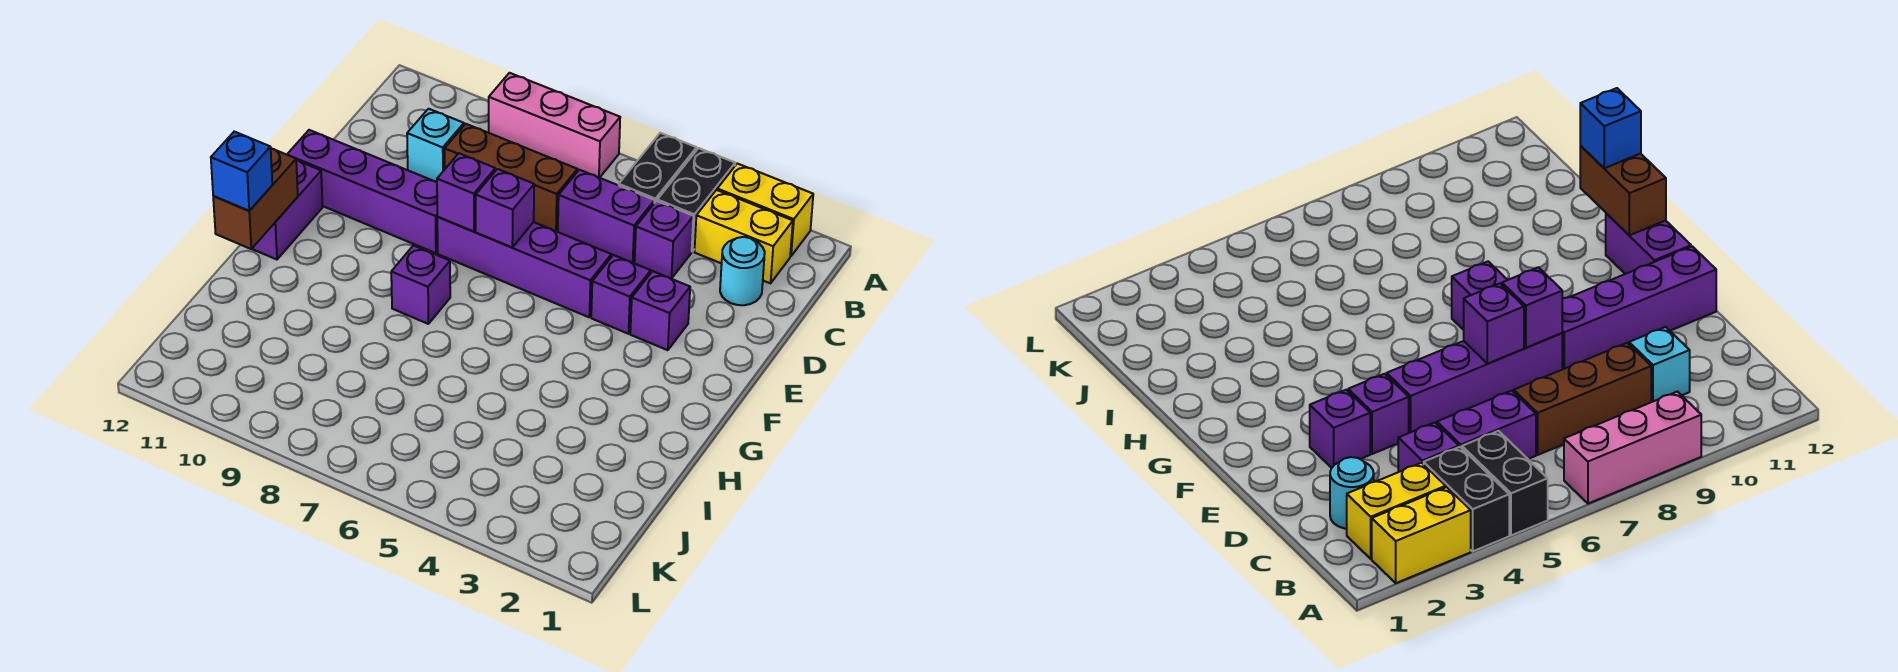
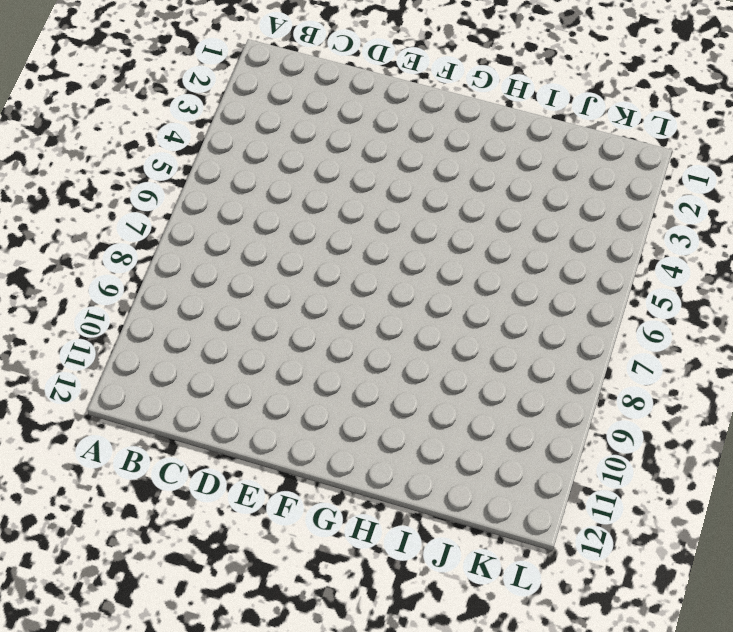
none -> yellow brick A2:A3 level 1
none -> black brick A4:B4 level 1
none -> black brick A5:B5 level 1

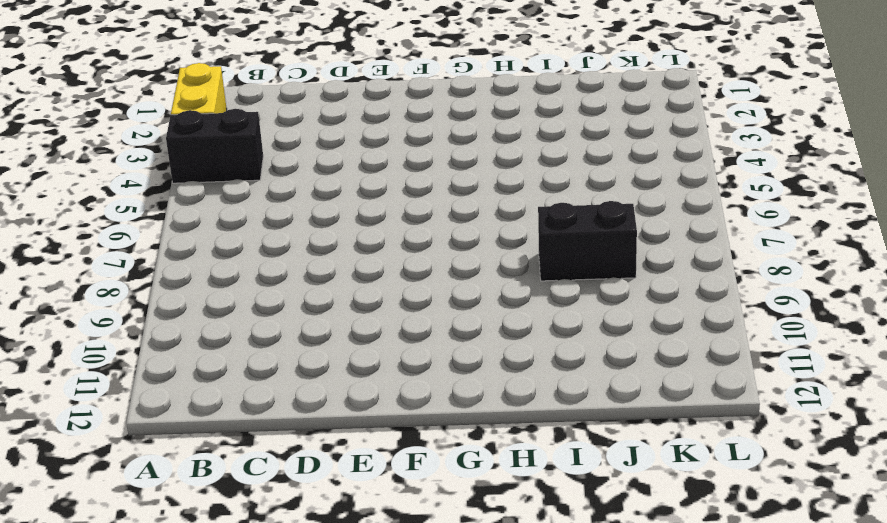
black brick I8:J8 level 1 -> black brick A5:B5 level 1
none -> pink brick A7:A9 level 1
none -> yellow brick B2:B3 level 1
none -> cyan round brick C2 level 1

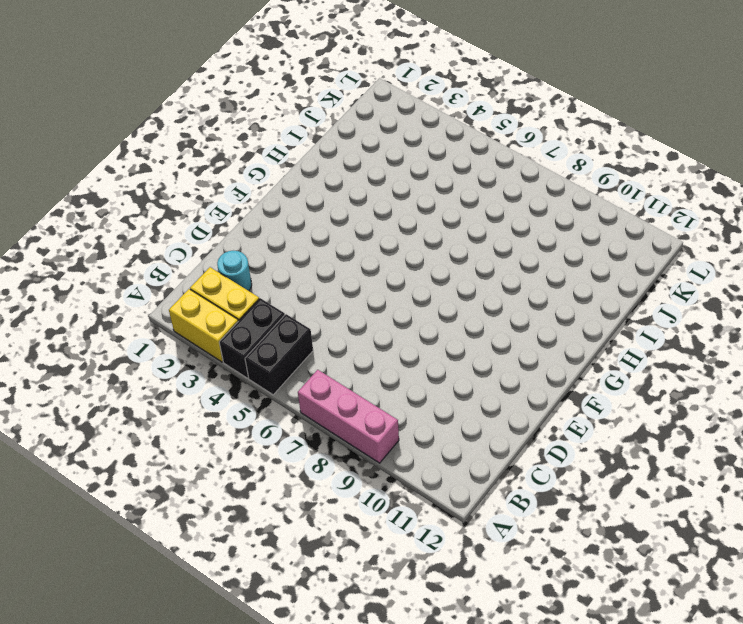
none -> purple brick C4 level 1
none -> purple brick C5:C6 level 1
none -> brown brick C7:C9 level 1

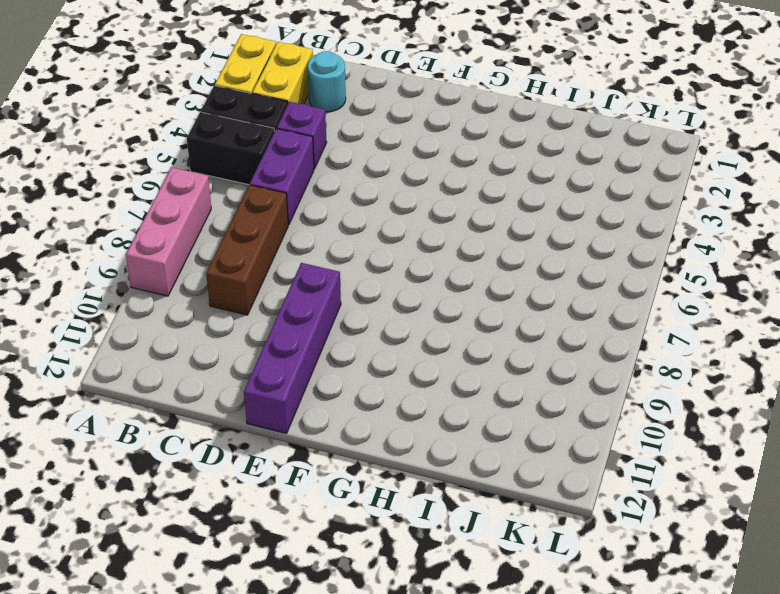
none -> cyan brick C10 level 1
none -> purple brick E3 level 1
none -> purple brick E4 level 1

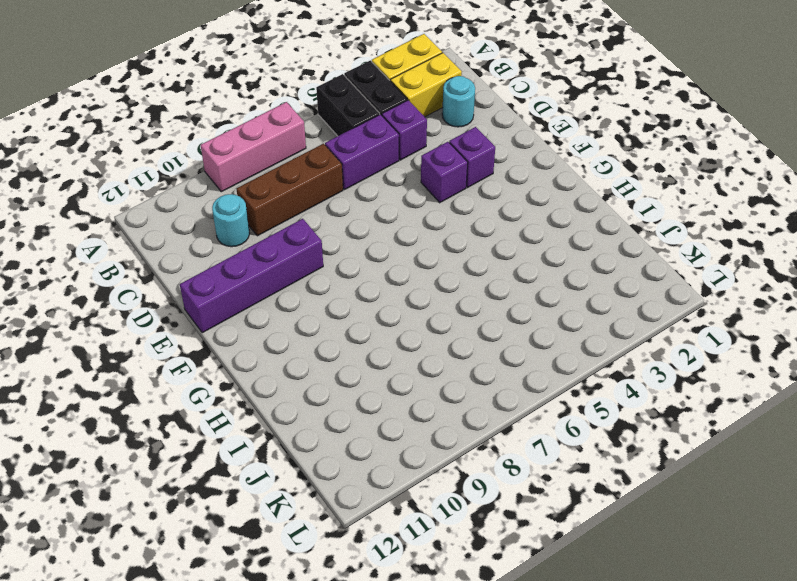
cyan round brick C10 level 1 -> cyan brick C10 level 1
none -> purple brick E5:E8 level 1
none -> purple brick F12:G12 level 1
none -> purple brick G8 level 1

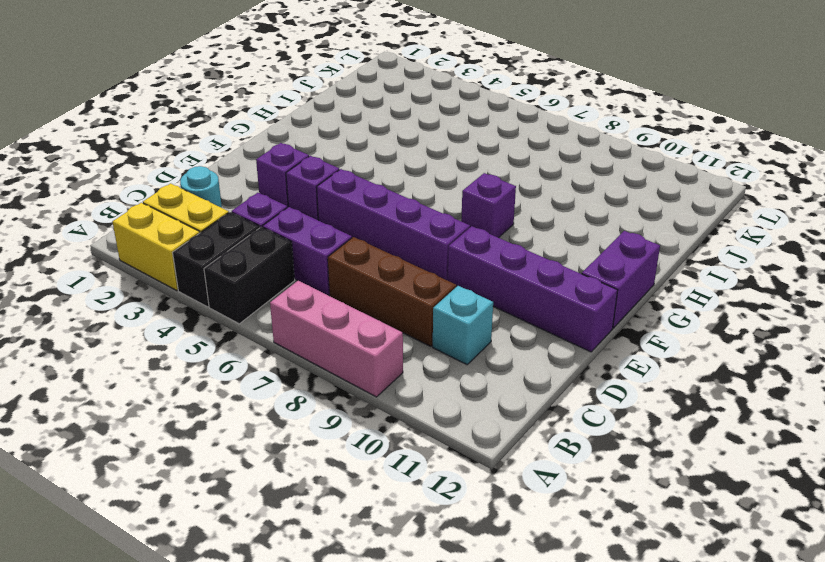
none -> purple brick E7 level 2
none -> purple brick E8 level 2
none -> brown brick G12:H12 level 2

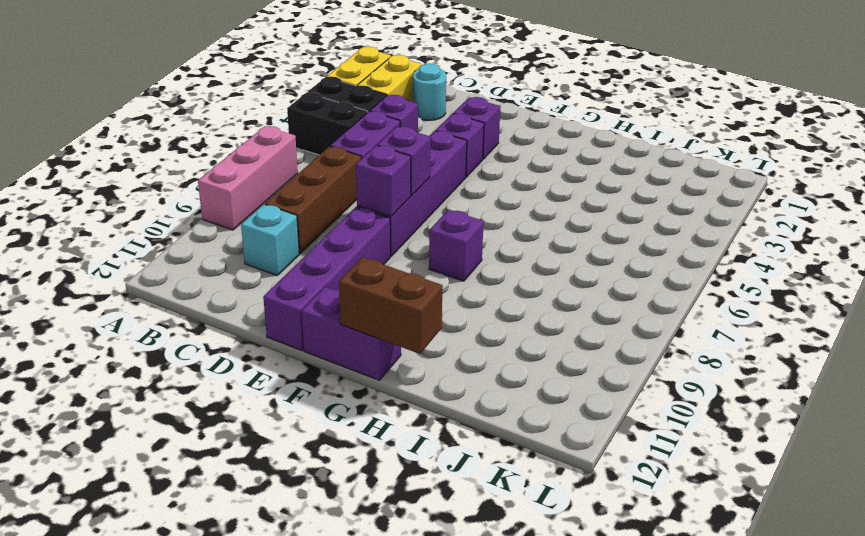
none -> blue brick H12 level 3

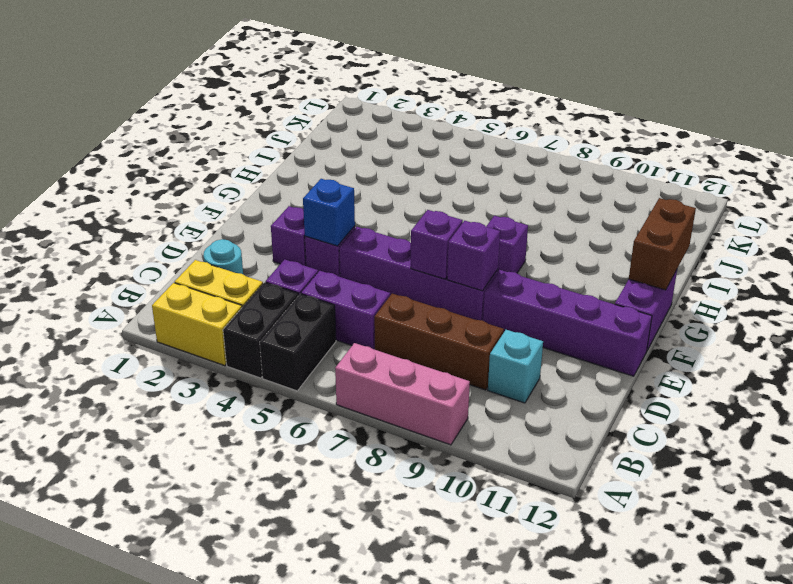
blue brick E4 level 2 -> blue brick H12 level 3

